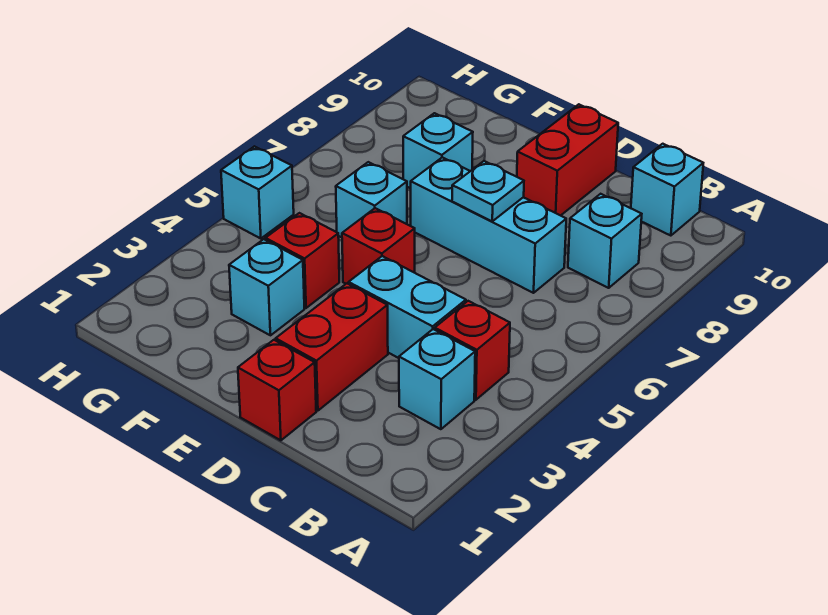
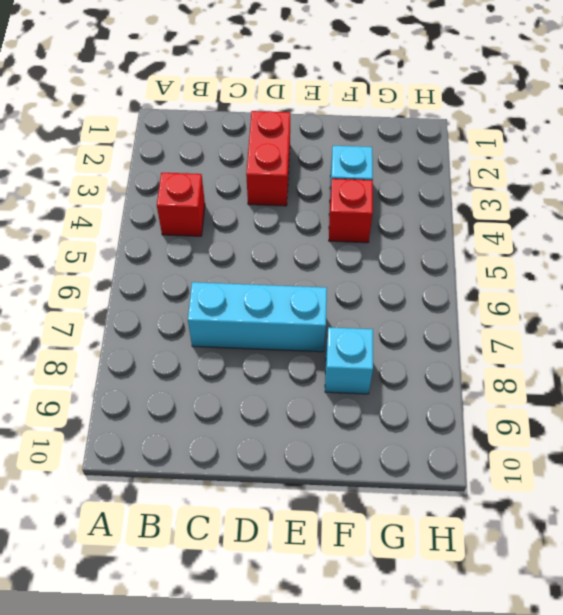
none -> cyan brick B3 level 1
none -> cyan brick B8 level 1
none -> cyan brick B10 level 1

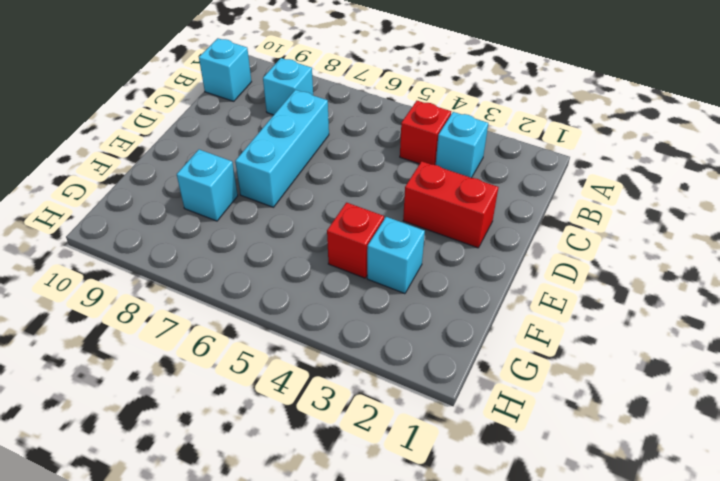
none -> cyan brick C4:D4 level 1
none -> red brick D1 level 1
none -> red brick D9:D10 level 1

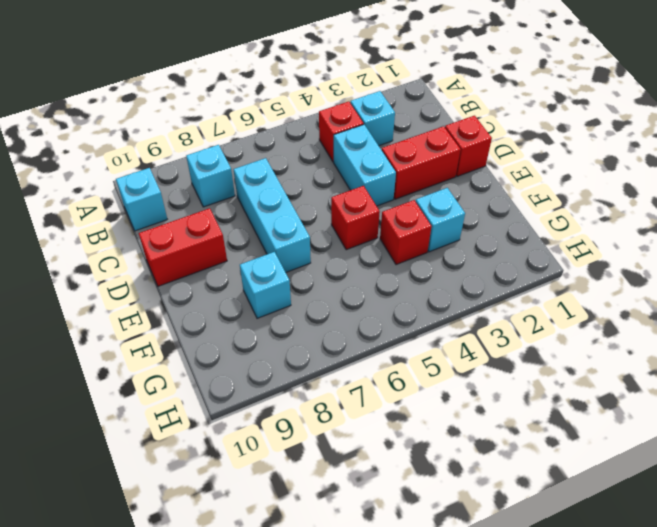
none -> cyan brick F6 level 1
none -> cyan brick H5 level 1
none -> cyan plate D7 level 2

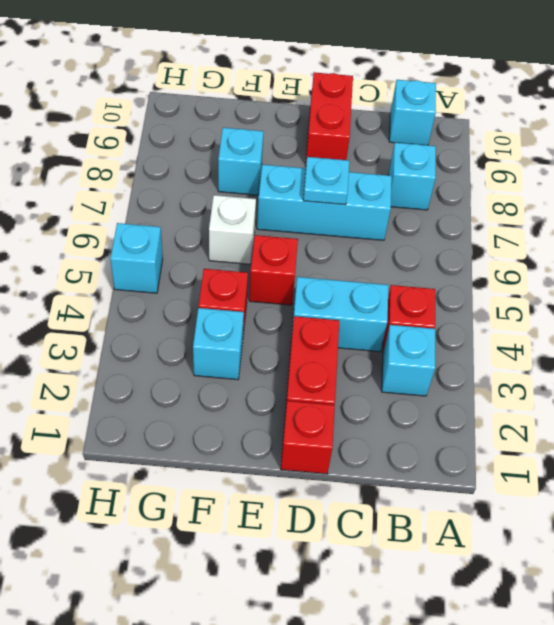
white brick F6 level 1 -> cyan brick F6 level 1

